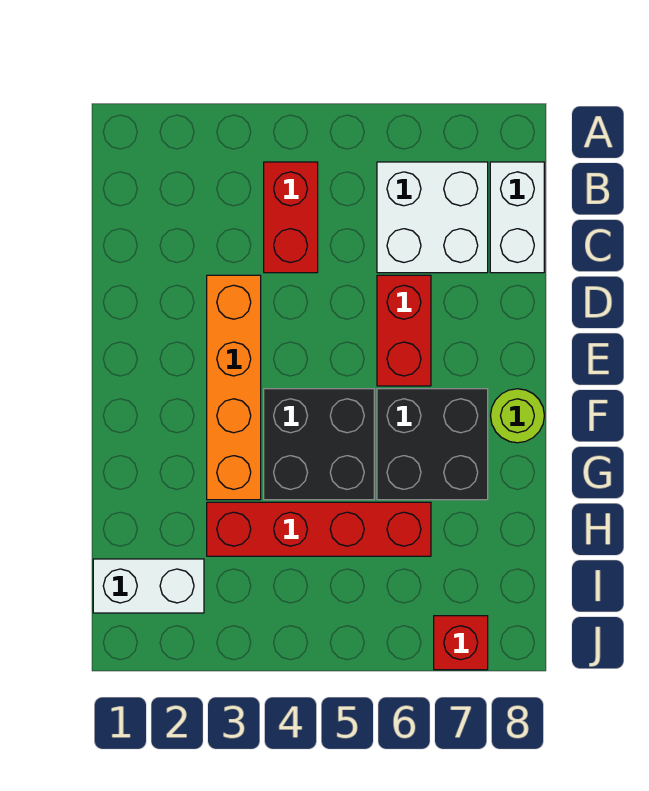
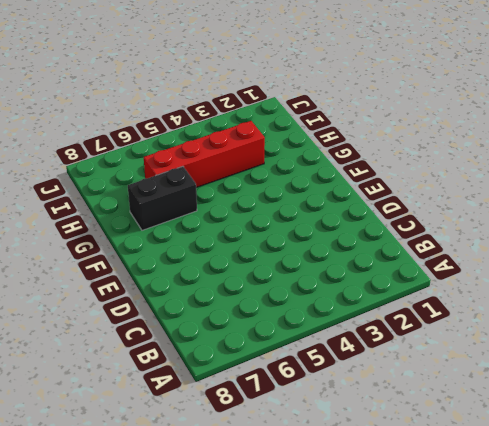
black brick G6:G7 level 1 -> black brick F6:G7 level 1
none -> red brick B4:C4 level 1
none -> white brick B6:C7 level 1

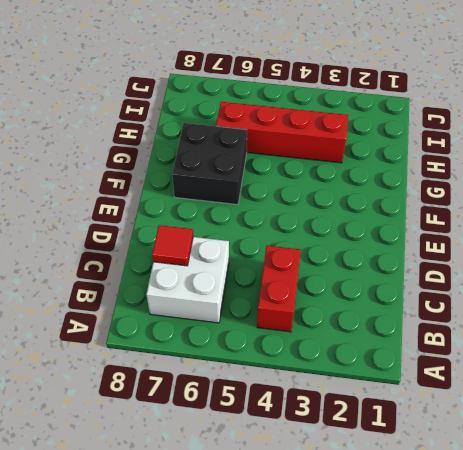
red tile C7 level 2 -> none
none -> white brick B8:C8 level 1
none -> orange brick D3:G3 level 1

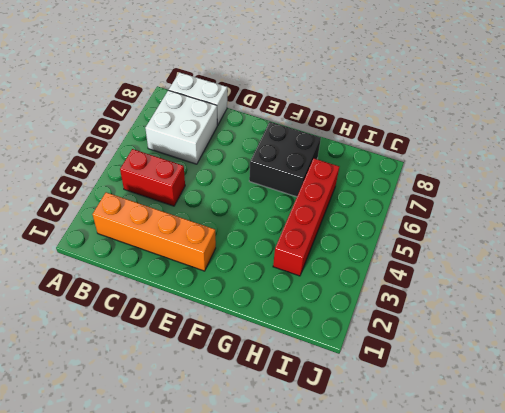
orange brick B2:E2 level 1 -> orange brick D3:G3 level 1
none -> red brick D6:E6 level 1
none -> black brick F4:G5 level 1

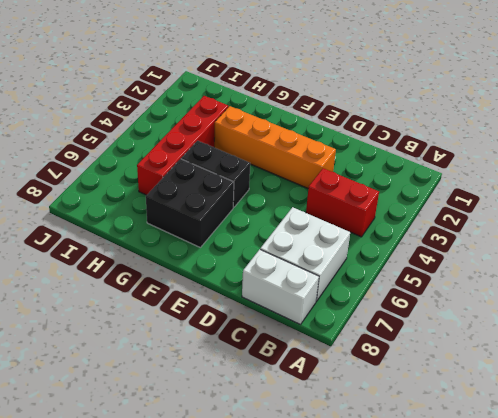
black brick F5:G5 level 1 -> black brick F4:G5 level 1
none -> red brick D6:E6 level 1
none -> lime round brick F8 level 1

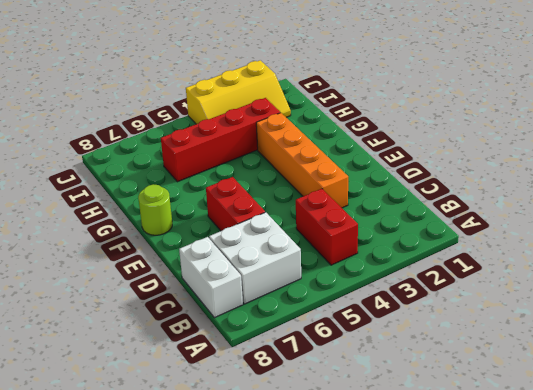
yellow slope I2:J4 level 1 top J -> white brick I1:I2 level 1
none -> black brick F4:G5 level 1
none -> black brick F6:G7 level 1

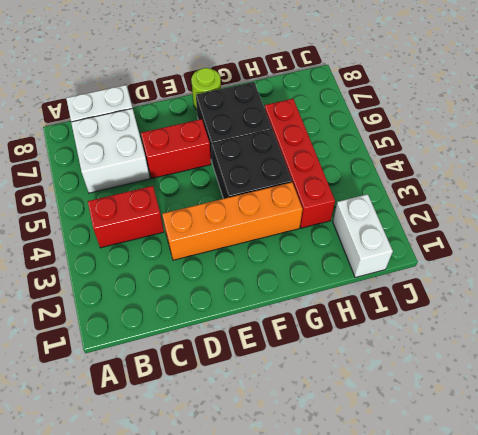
none -> red brick J7 level 1

